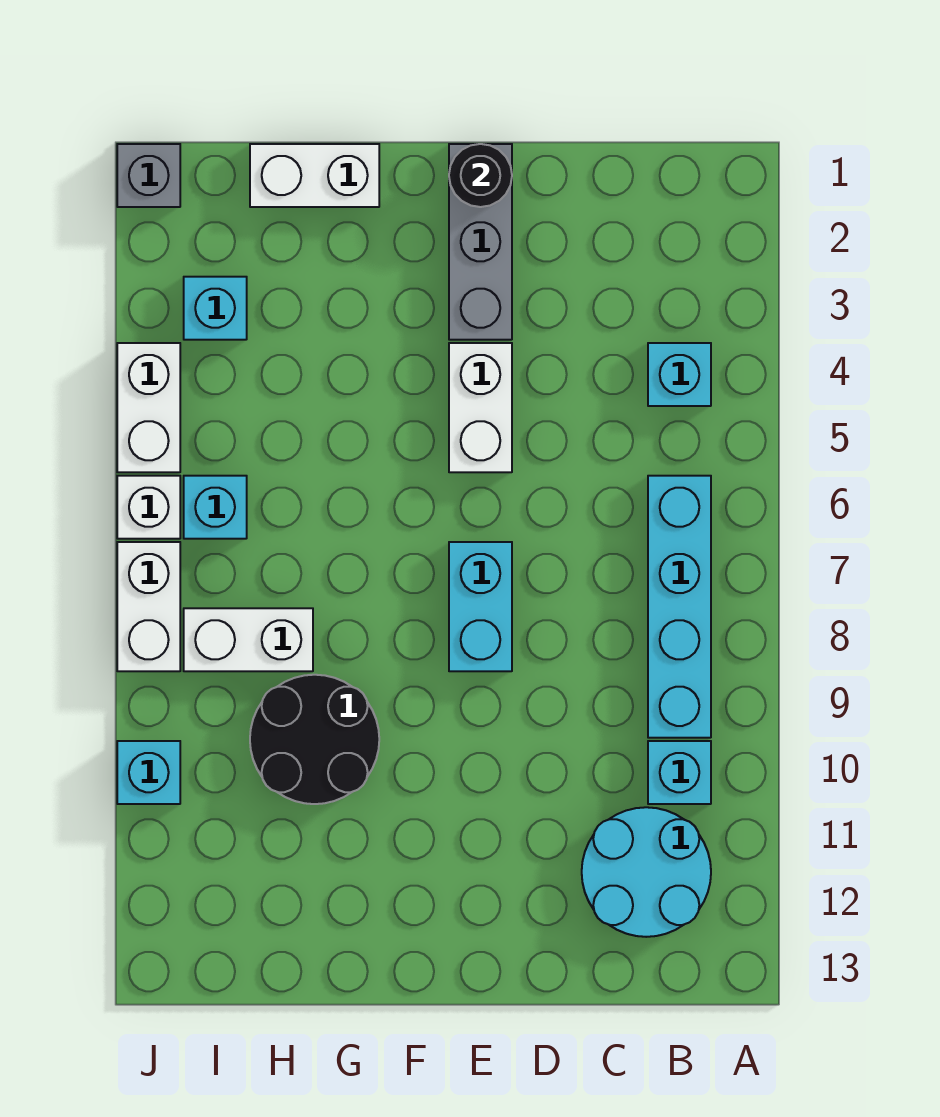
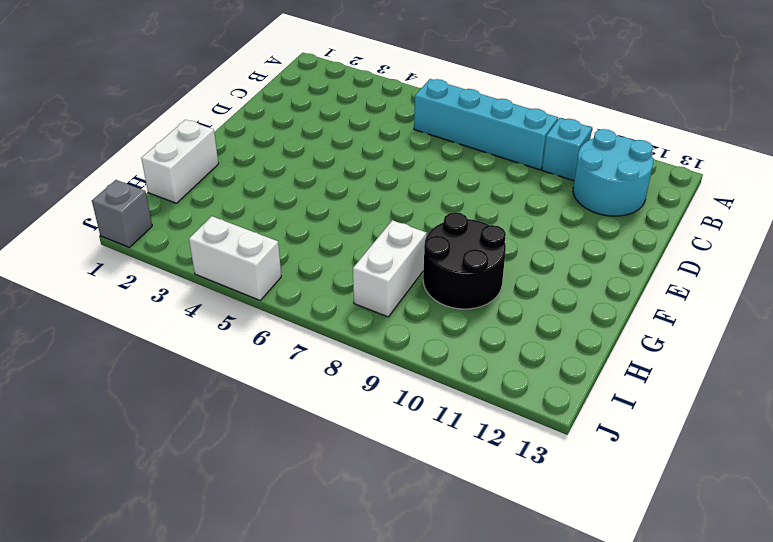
none -> cyan brick B4 level 1
none -> grey brick E1:E3 level 1
none -> white brick E4:E5 level 1

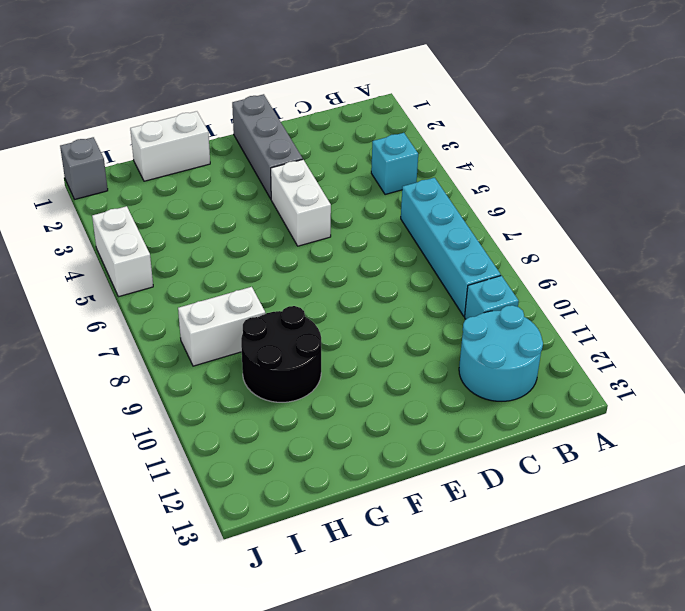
none -> cyan brick E7:E8 level 1
none -> cyan brick I3 level 1
none -> cyan brick I6 level 1

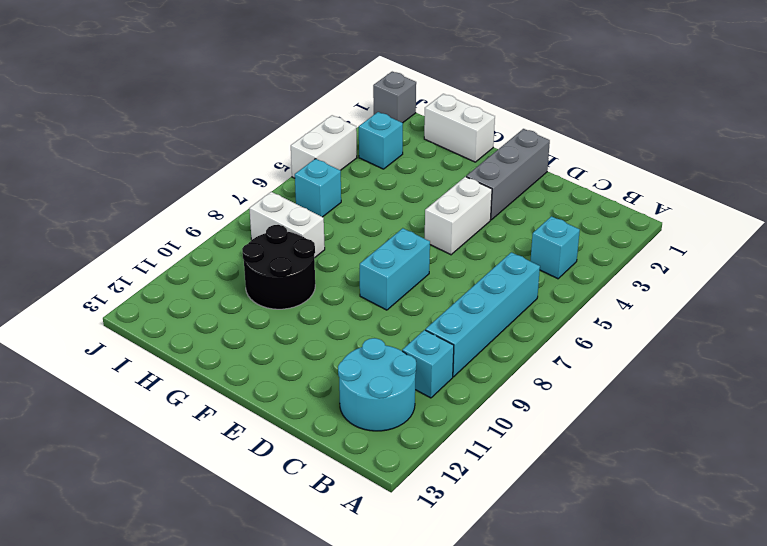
none -> white brick J6 level 1
none -> white brick J7:J8 level 1
none -> cyan brick J10 level 1

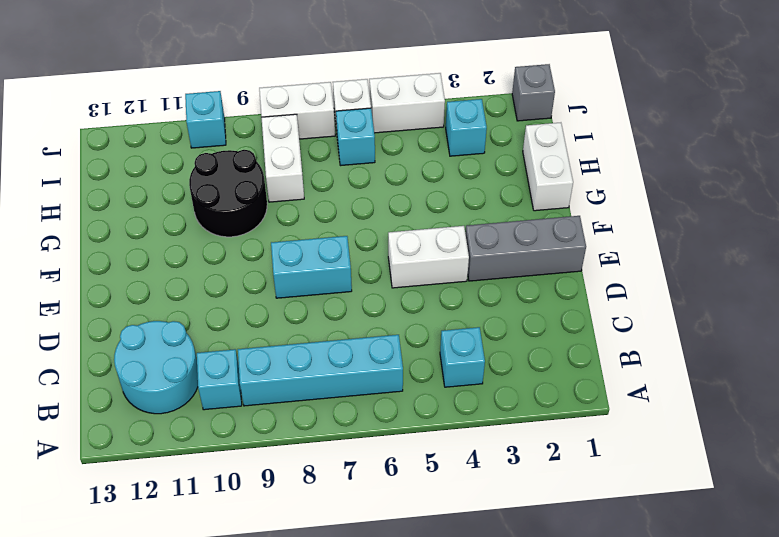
none -> black round brick E1 level 2

